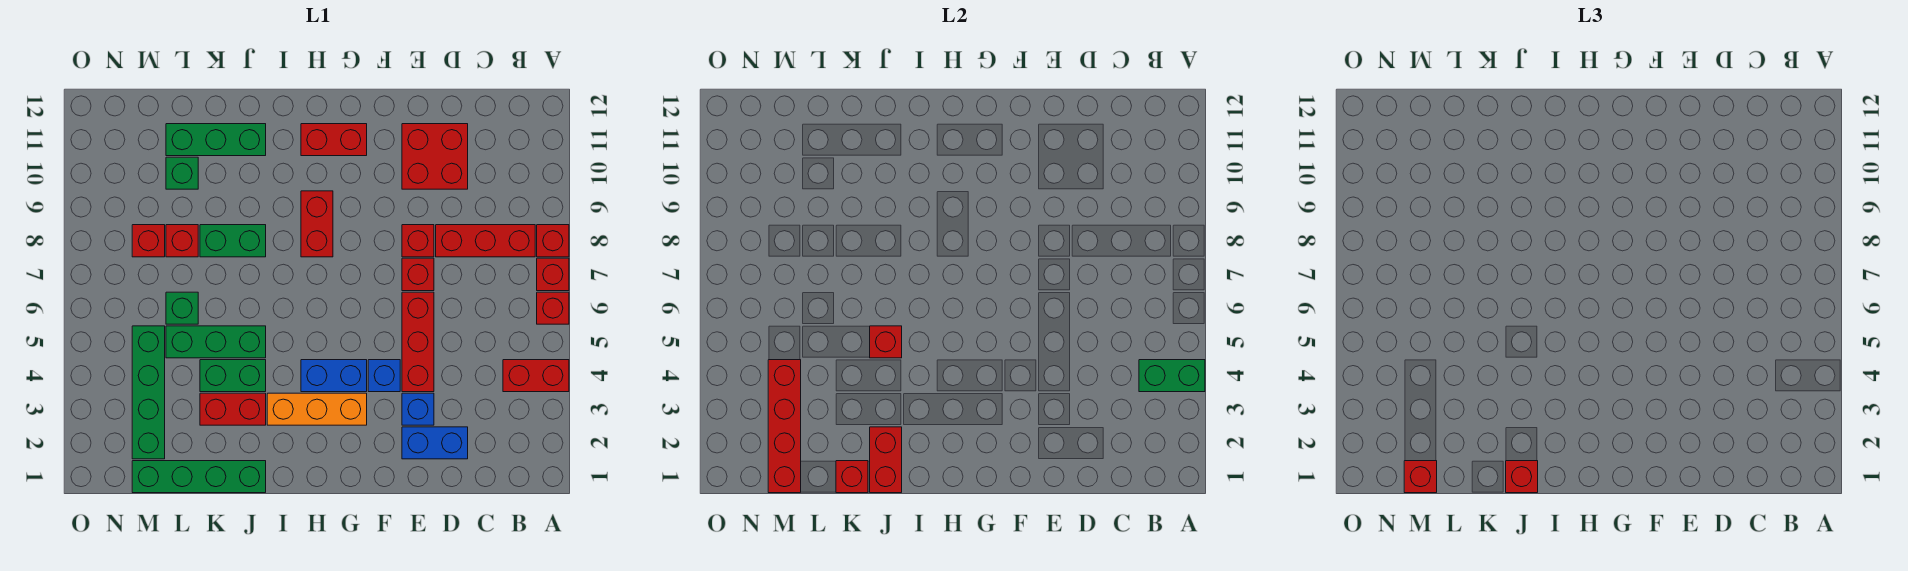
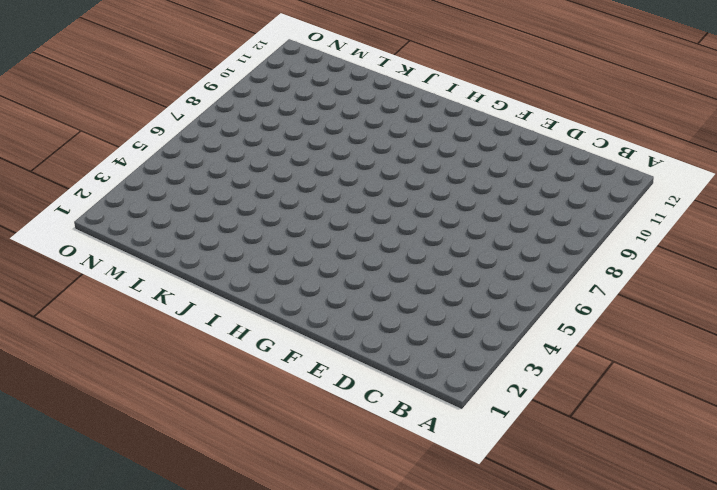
none -> red brick A4:B4 level 1
none -> red brick A6 level 1
none -> red brick A7 level 1
none -> red brick A8 level 1

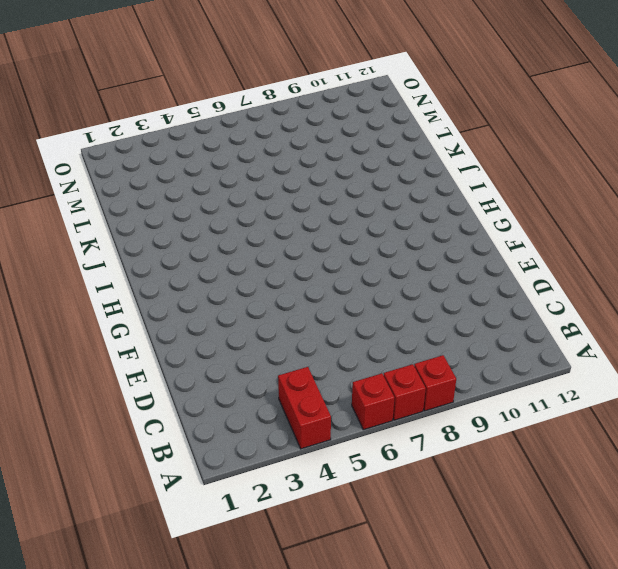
none -> red brick B8:D8 level 1
none -> blue brick D2:E2 level 1
none -> red brick D10:E11 level 1
none -> blue brick E3 level 1

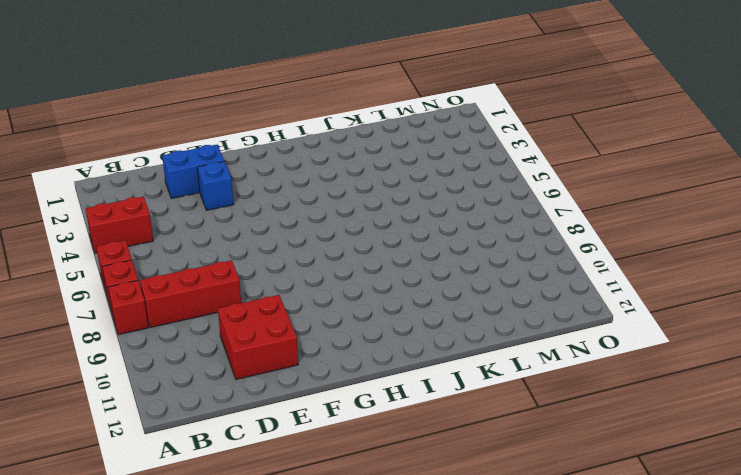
none -> red brick E4:E6 level 1
none -> red brick E7 level 1
none -> red brick E8 level 1
none -> blue brick F4 level 1

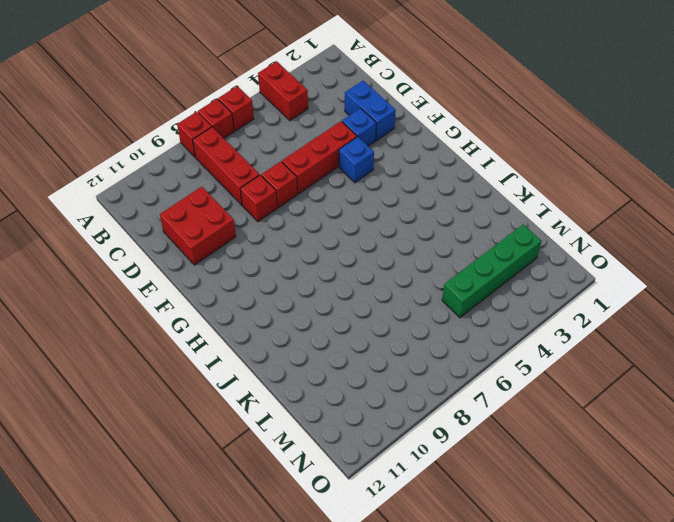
none -> orange brick G3:I3 level 1
none -> blue brick G4:H4 level 1
none -> red brick G11:H11 level 1
none -> red brick H8:H9 level 1

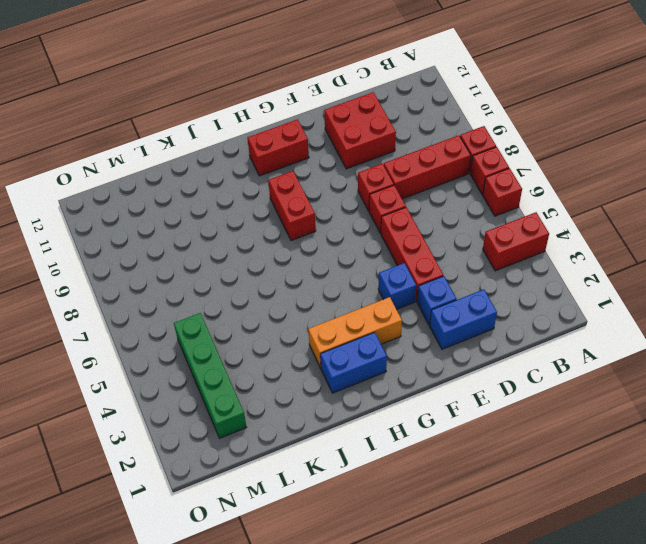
blue brick H2:I2 level 1 -> blue brick G4:H4 level 1
none -> green brick J1:M1 level 1
none -> red brick J3:K3 level 1
none -> green brick J4:K4 level 1
none -> green brick J5:L5 level 1

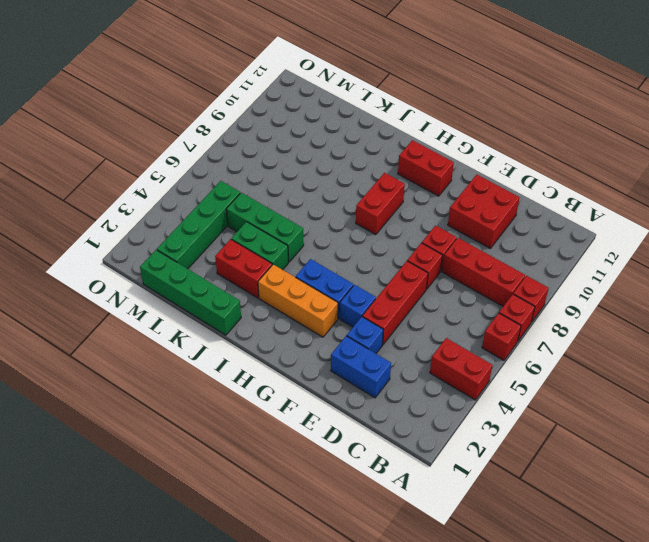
none -> green brick J8:K8 level 1
none -> green brick J11:L11 level 1
none -> green brick L6 level 1
none -> red brick L8 level 1

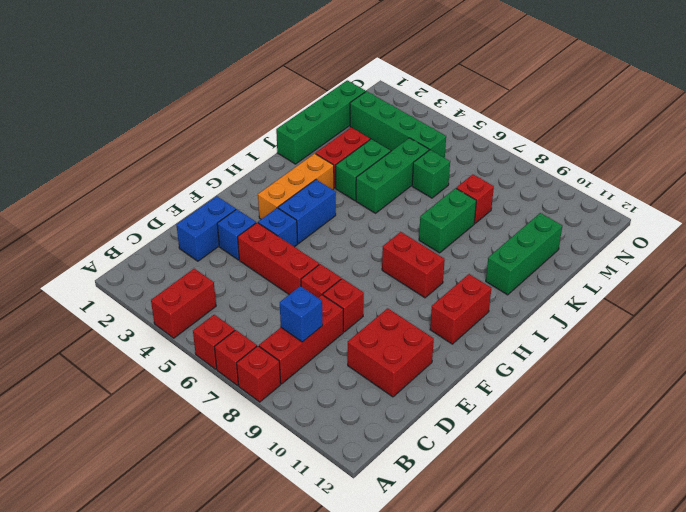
blue brick C8 level 2 -> none
none -> green brick L10 level 1
none -> red brick M8 level 1
none -> green brick A4:B4 level 2
none -> red brick J1:J2 level 2

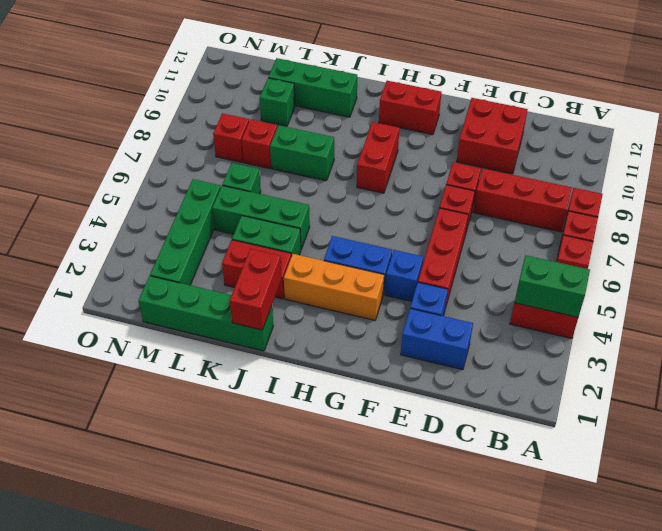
none -> red brick J5 level 2
none -> red brick K1 level 2
none -> red brick M1:M4 level 2
none -> red brick J1 level 3

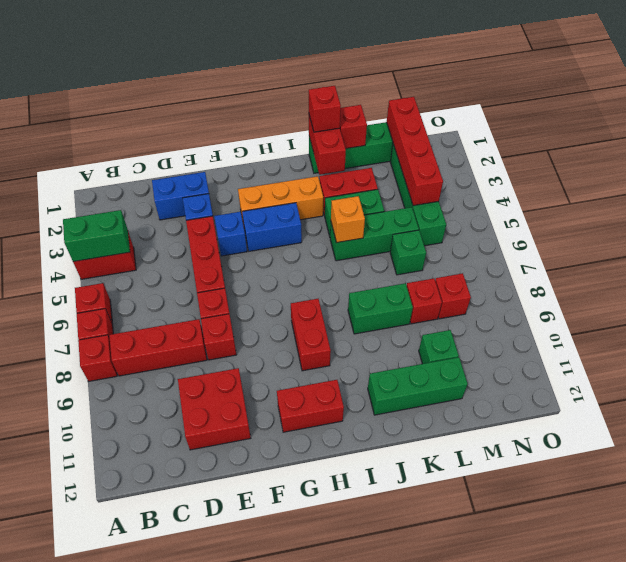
orange brick J5 level 2 -> red brick J5 level 2
none -> red brick M1 level 3

